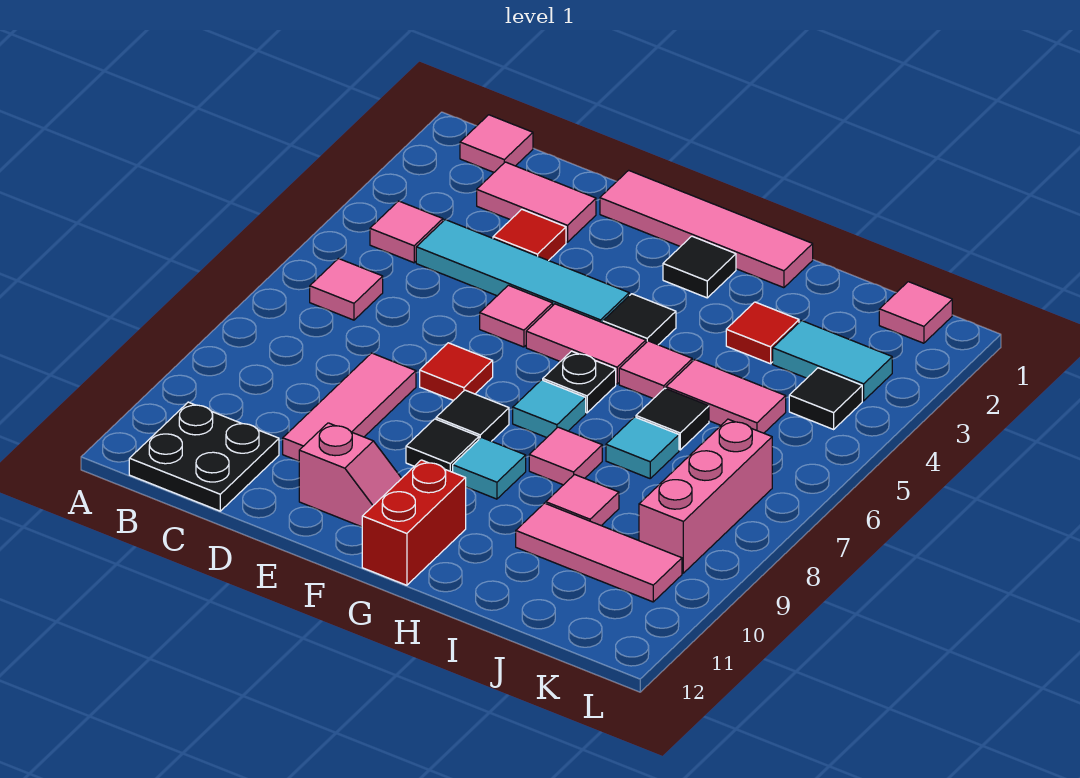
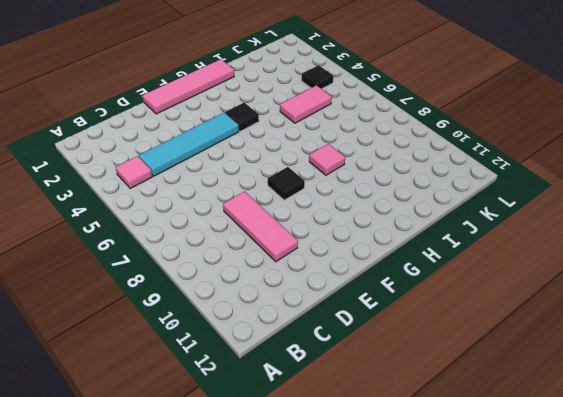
none -> pink tile B1 level 1
none -> pink tile B6 level 1
none -> black plate B11:C12 level 1
none -> pink tile C2:D2 level 1

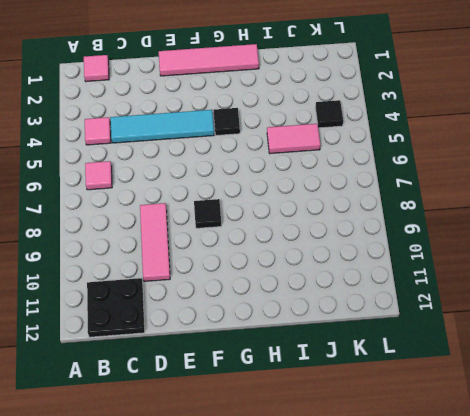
none -> pink tile C2:D2 level 1
none -> red tile D3 level 1
none -> pink tile E5 level 1
none -> red tile E7 level 1

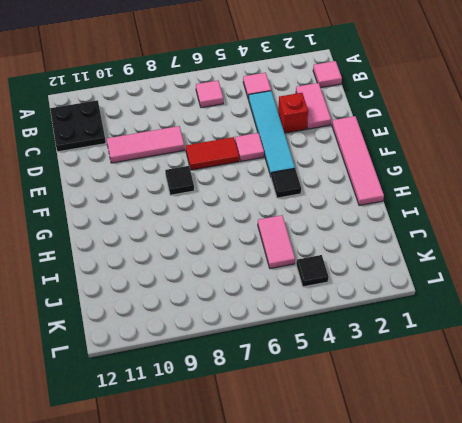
red brick D3 level 1 -> red tile D3 level 1
red tile E6:E7 level 1 -> red tile E7 level 1
none -> pink slope E11:F11 level 1 top E
none -> pink tile F5:G5 level 1
none -> black tile F9 level 1
none -> black tile G2 level 1

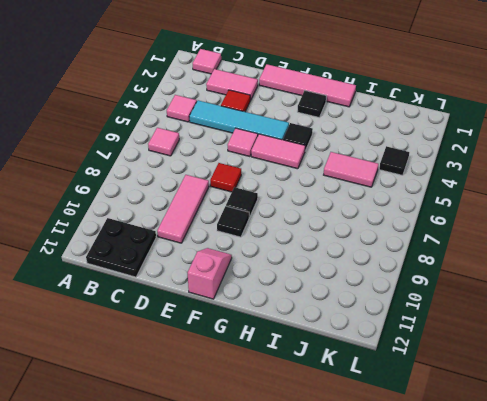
pink slope F11:F12 level 1 top 12 -> pink slope E11:F11 level 1 top E
none -> black plate G6 level 1
none -> cyan tile G7 level 1
none -> cyan tile G9 level 1
none -> red brick G11:G12 level 1

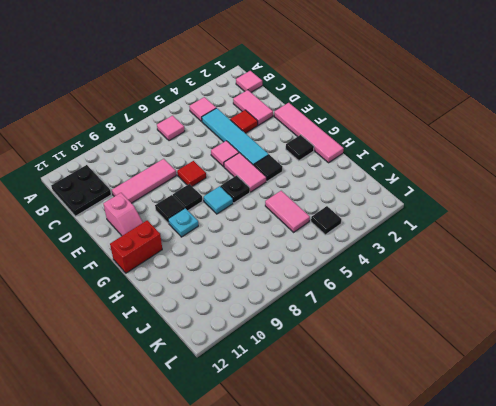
cyan plate G9 level 1 -> cyan tile G9 level 1
none -> pink tile H5 level 1
none -> pink tile H8 level 1
none -> red tile I3 level 1
none -> black tile I6 level 1

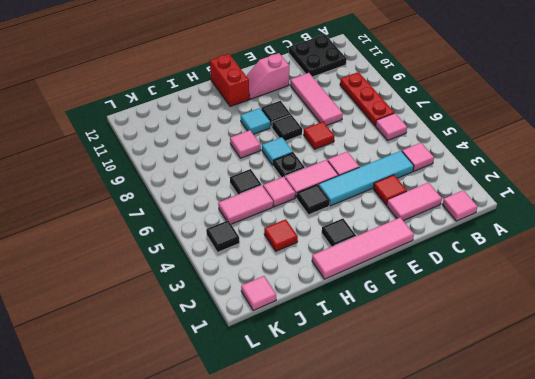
red plate B7:B9 level 1 -> none
none -> cyan tile I7 level 1
none -> pink tile I9 level 1
none -> pink tile I10:K10 level 1
none -> cyan tile J3:K3 level 1

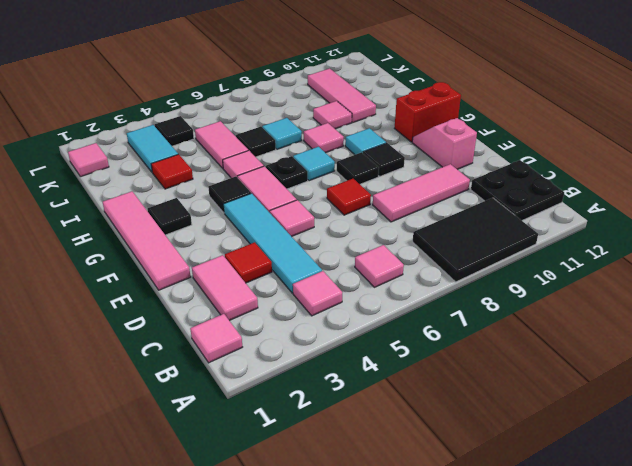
black tile A8:B10 level 1 -> none
none -> pink brick K7:K9 level 1

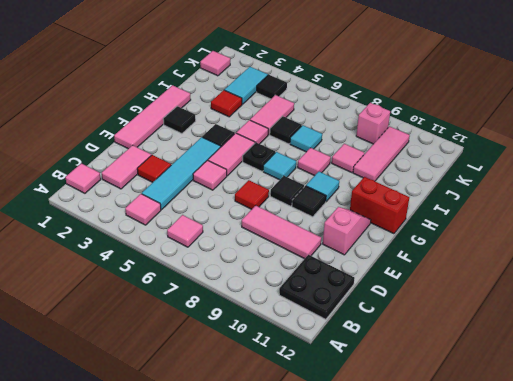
pink brick K9 level 1 -> pink brick K7:K9 level 1

